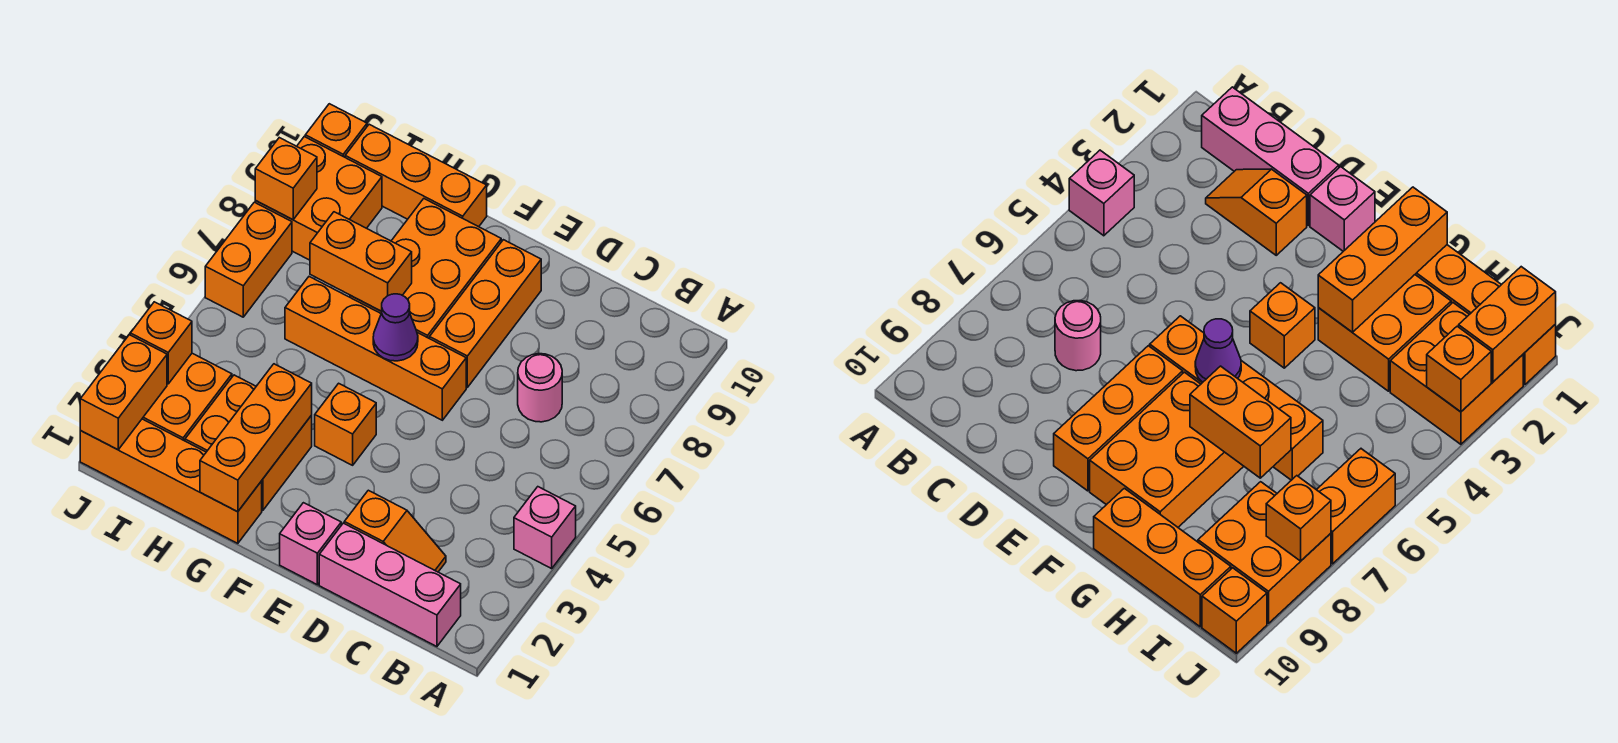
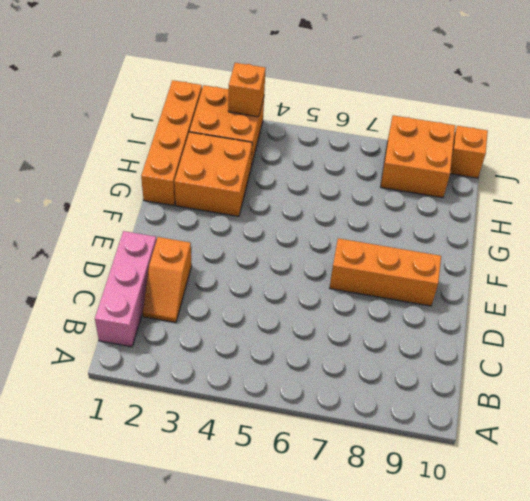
none -> pink brick A4 level 1
none -> pink round brick C7 level 1
none -> pink brick E1 level 1

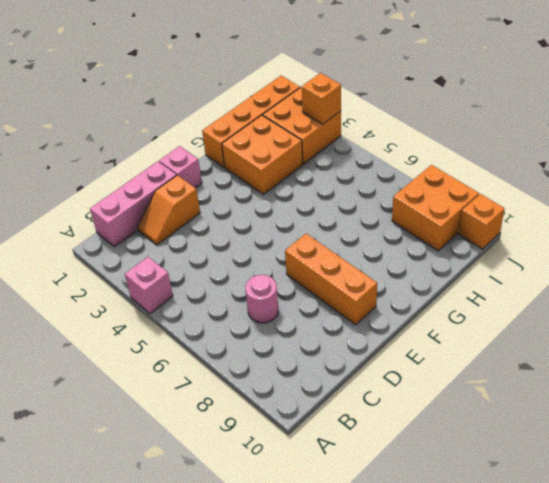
none -> orange brick E6:H6 level 1
none -> orange brick F4 level 1
none -> orange brick F7:G9 level 1

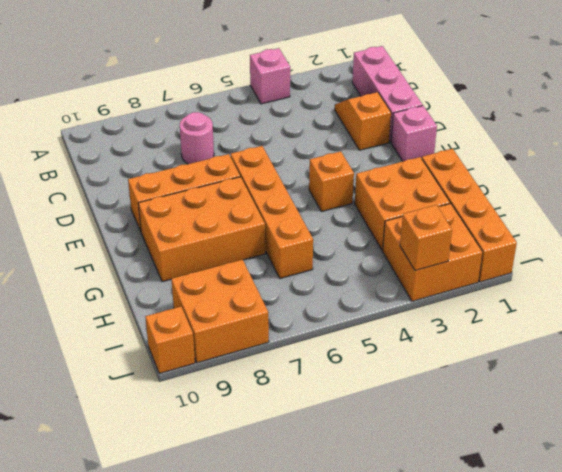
none -> orange brick G10:I10 level 1
none -> orange brick J6:J7 level 1
none -> purple cone F6 level 2

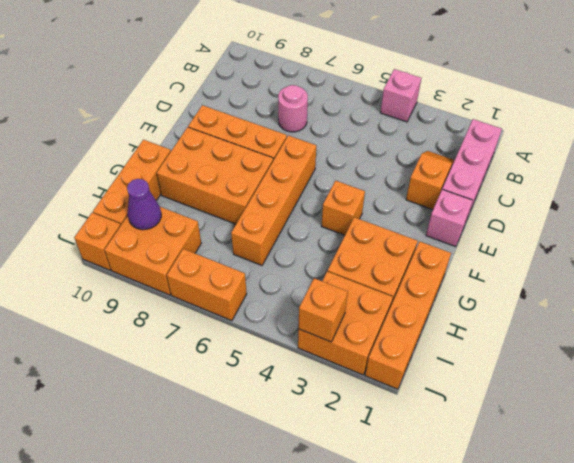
purple cone I9 level 2 -> purple cone F6 level 2
none -> orange brick G1:G3 level 2
none -> orange brick G7:H7 level 2
none -> orange brick J1:J2 level 2

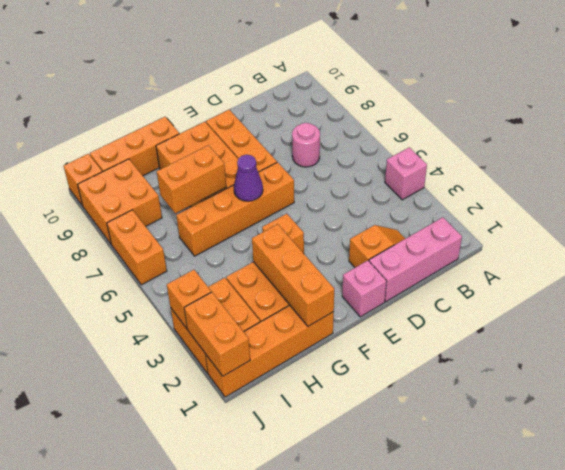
none -> orange brick J8 level 2

